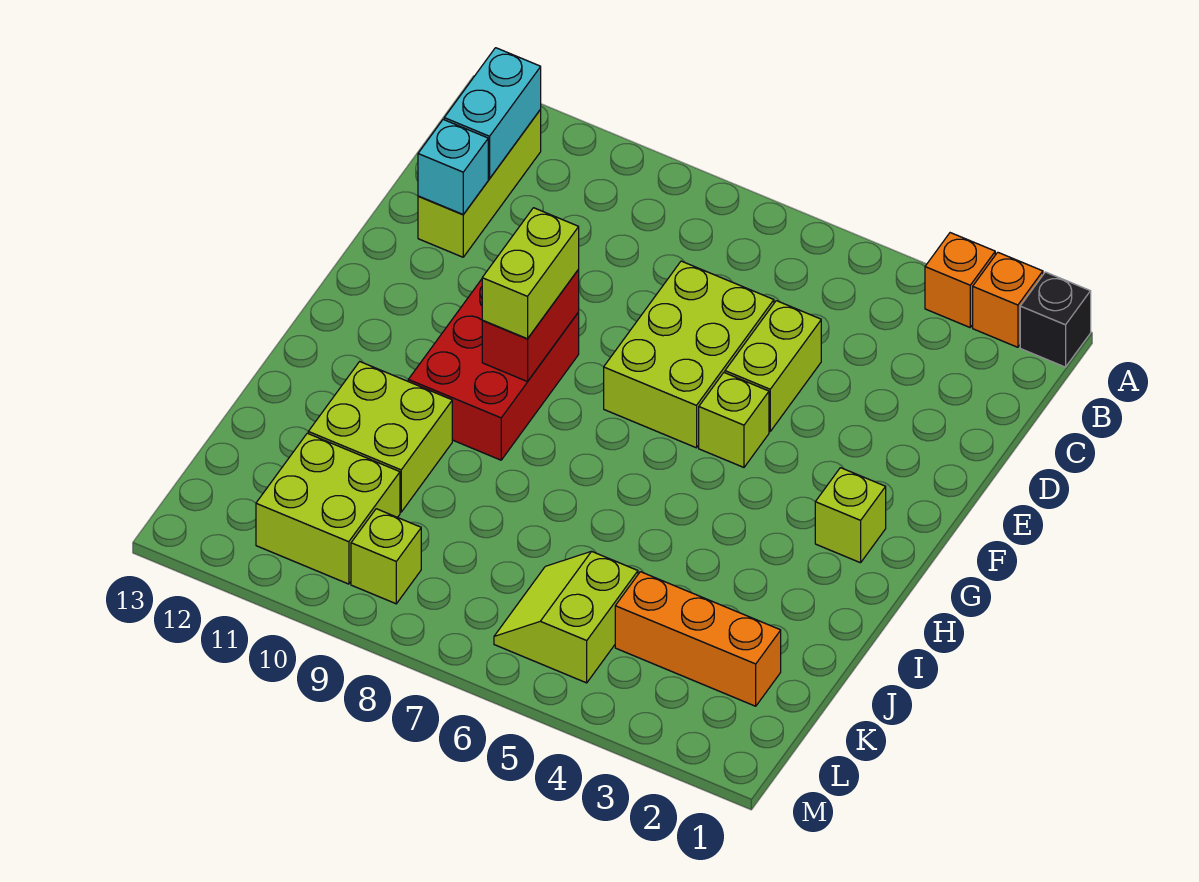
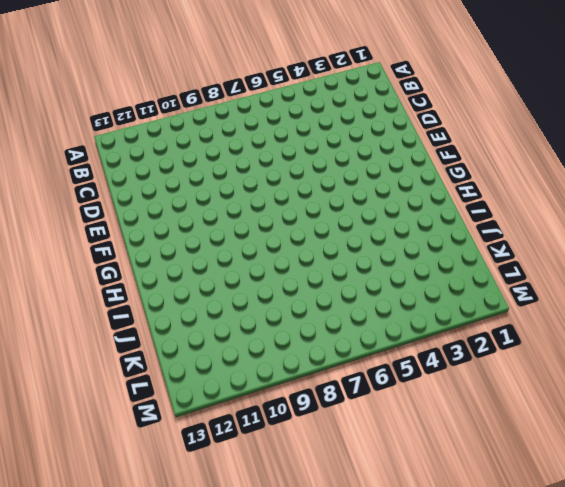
none -> black brick A1 level 1
none -> orange brick A2 level 1
none -> orange brick A3 level 1

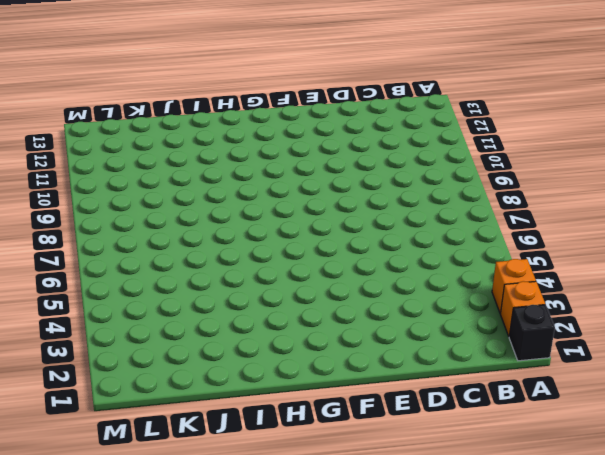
none -> lime brick B12:D12 level 1
none -> lime brick D5:E5 level 1
none -> lime brick D6:F7 level 1

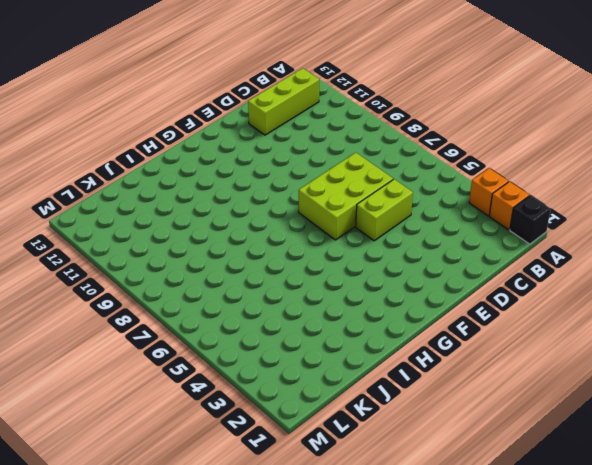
none -> lime brick F5 level 1
none -> red brick F9:H10 level 1
none -> lime brick G2 level 1

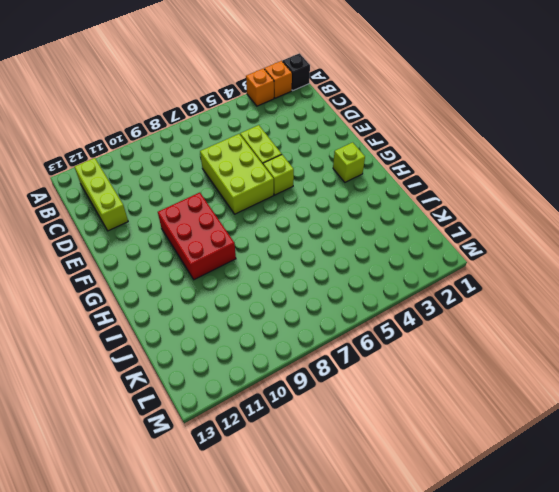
none -> lime brick I10:J11 level 1
none -> orange brick K2:K4 level 1
none -> lime slope K5:L6 level 1 top 5

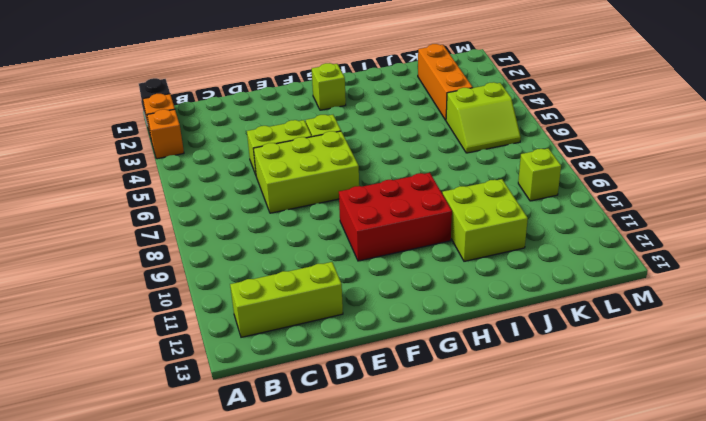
none -> lime brick K10:L11 level 1
none -> cyan brick B12:C12 level 2
none -> cyan brick D12 level 2

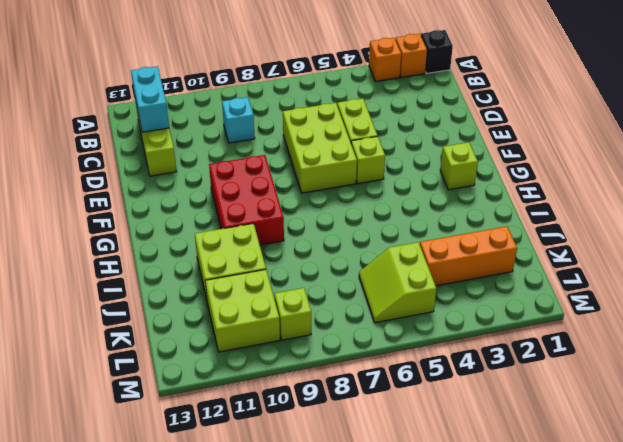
cyan brick C9 level 1 -> cyan brick D12 level 2
none -> red brick F9:G9 level 2
none -> lime brick F9:G9 level 3

